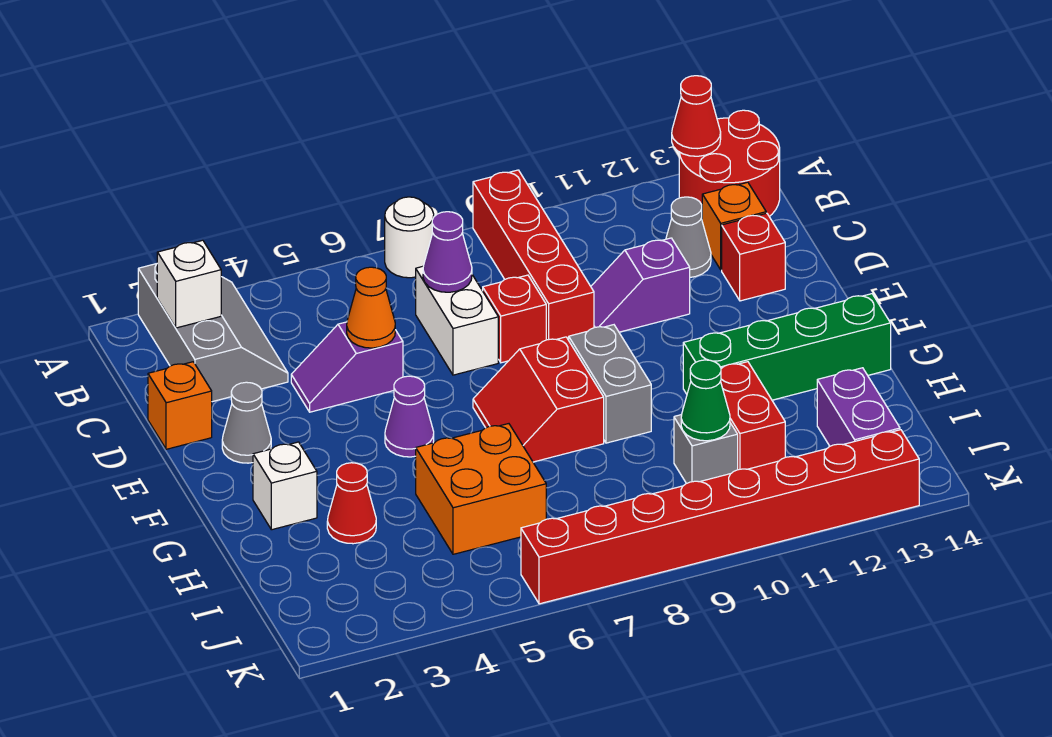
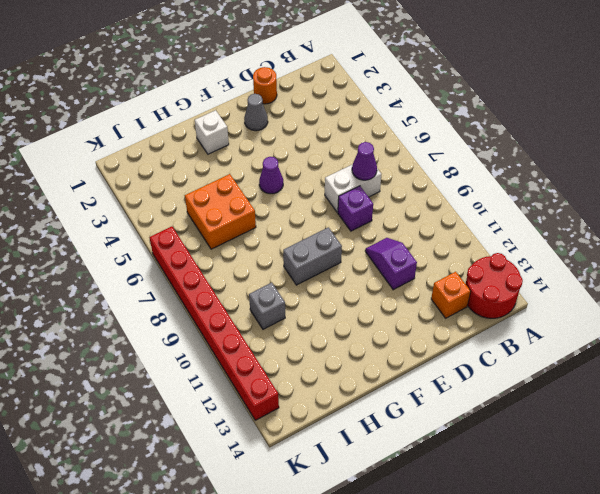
orange round brick D1 level 1 -> orange brick D1 level 1
purple brick D8 level 1 -> red brick D8 level 1
none -> grey slope A2:C3 level 1 top 2
none -> white round brick A7 level 1
none -> red brick A9:D9 level 1

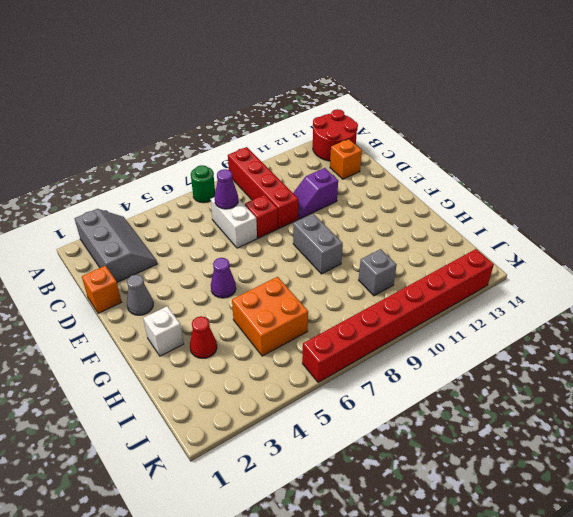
green round brick A7 level 1 -> white round brick A7 level 1
none -> grey cone C12 level 1
none -> purple slope D4:D5 level 1 top 5
none -> red brick D13 level 1

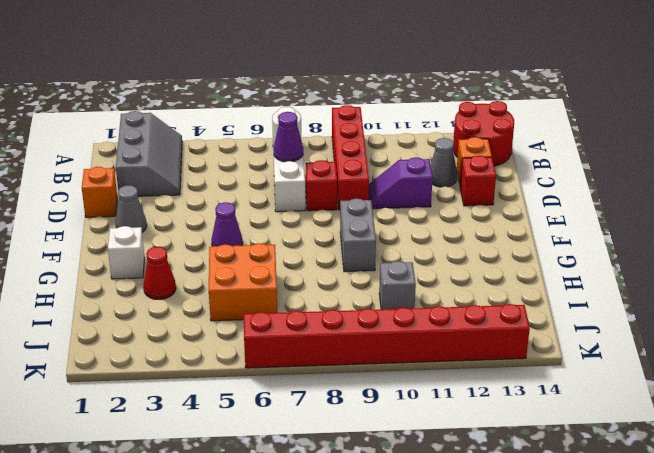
none -> purple slope D4:D5 level 1 top 5
none -> red slope F7:G8 level 1 top 8
none -> green brick G11:G14 level 1

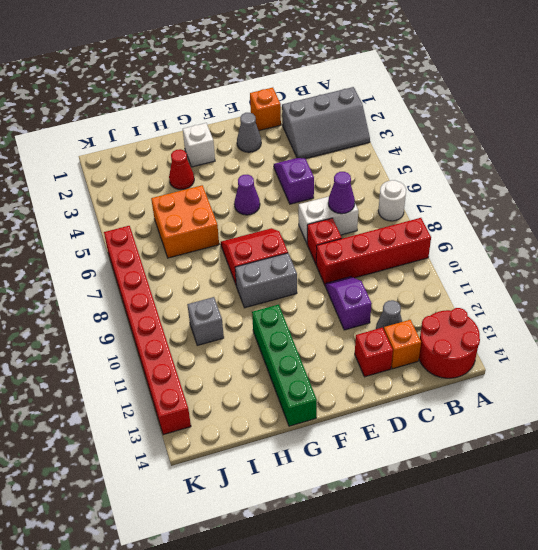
none -> red brick H11:I11 level 1
none -> purple brick I13:J13 level 1
none -> red cone A13 level 2

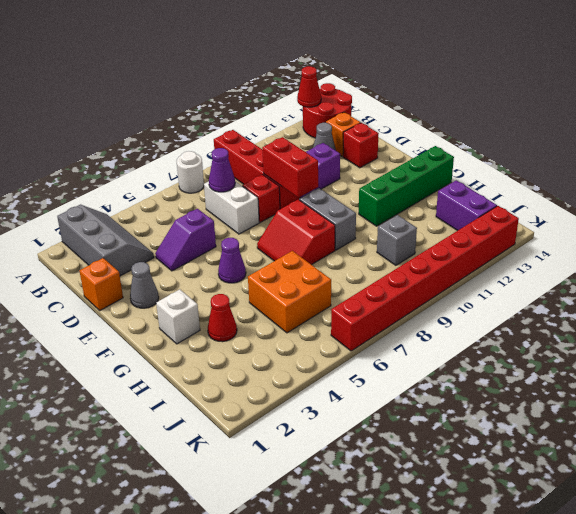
red brick D9:E9 level 2 -> red brick H11:I11 level 1
none -> white brick B2 level 2
none -> orange cone D5 level 2
none -> green cone I10 level 2

